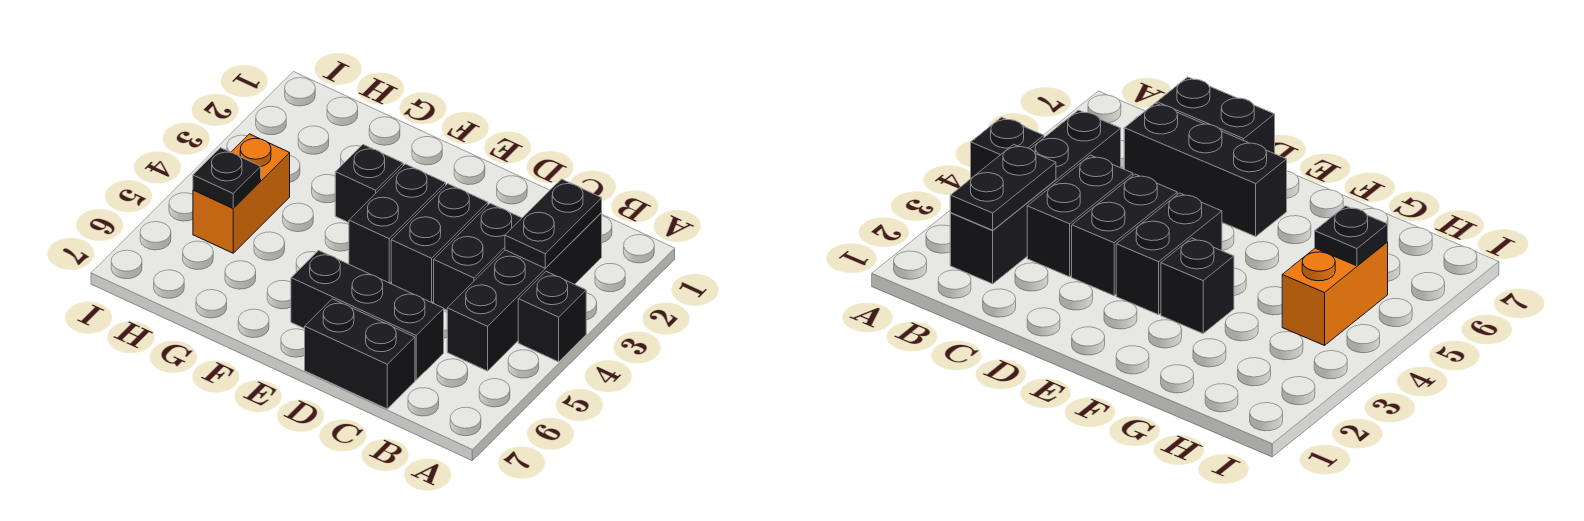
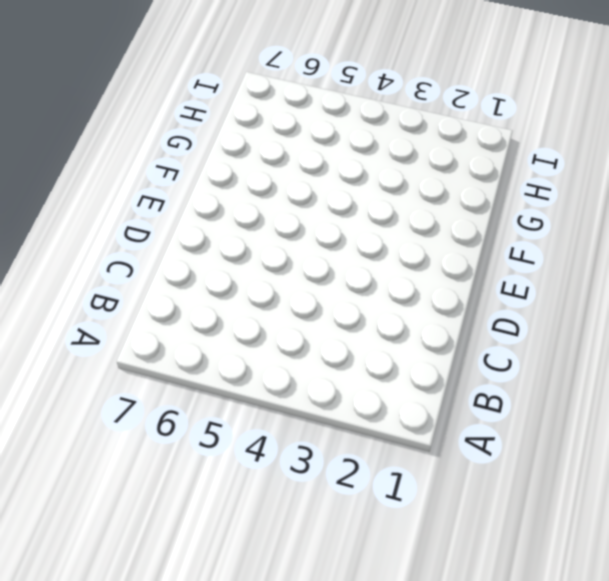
none -> black brick A4 level 1
none -> black brick B2:B5 level 1

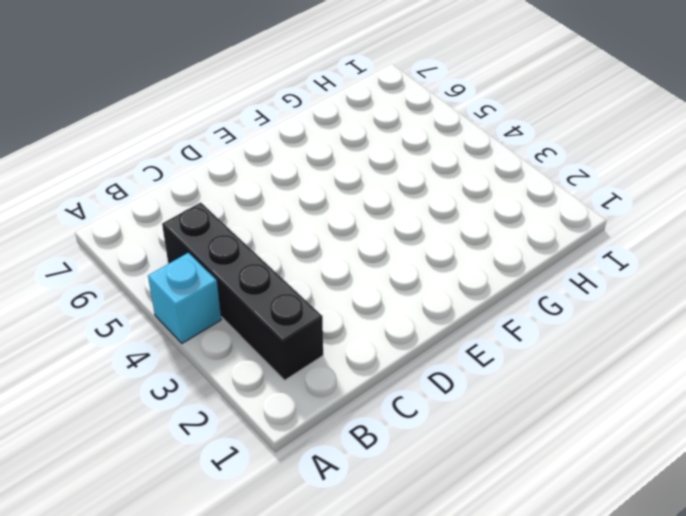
cyan brick A4 level 1 -> black brick A4 level 1
none -> black brick C3:C4 level 1
none -> black brick C6:E6 level 1

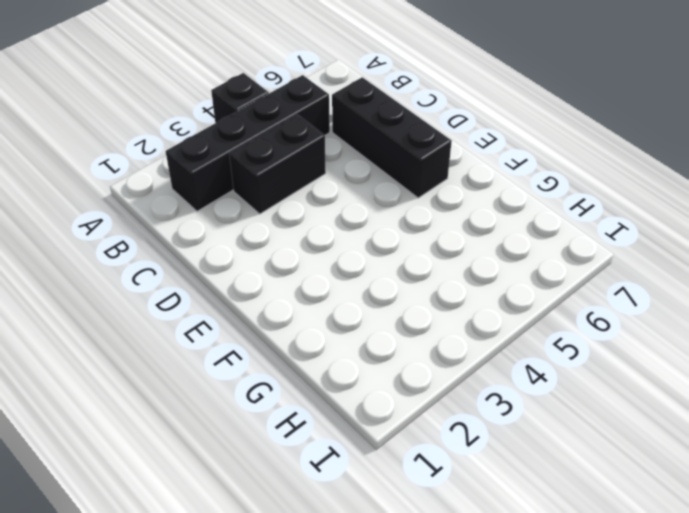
none -> black brick C7:D7 level 1
none -> black brick D3:D4 level 1

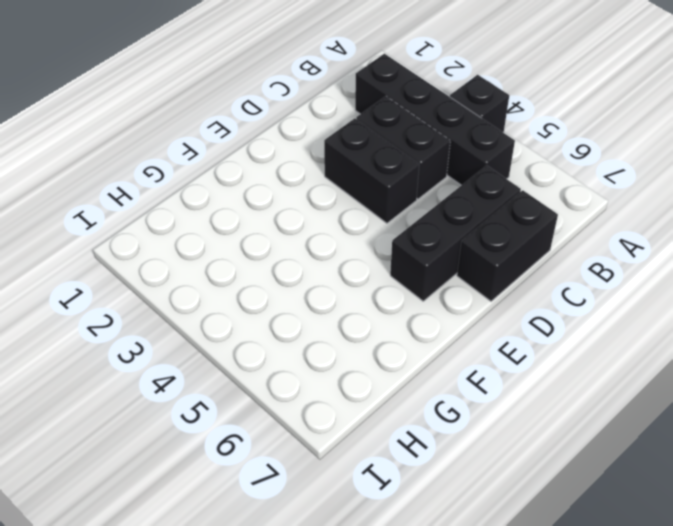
none -> black brick E3:E4 level 1
none -> black brick F3 level 1

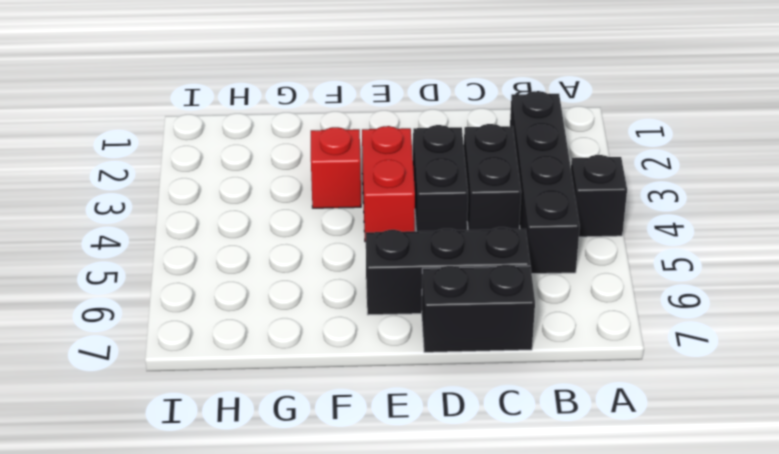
red brick E3:E4 level 1 -> black brick E3:E4 level 1
red brick F3 level 1 -> black brick F3 level 1
none -> orange brick H4:H5 level 1
none -> black plate B2:B3 level 2

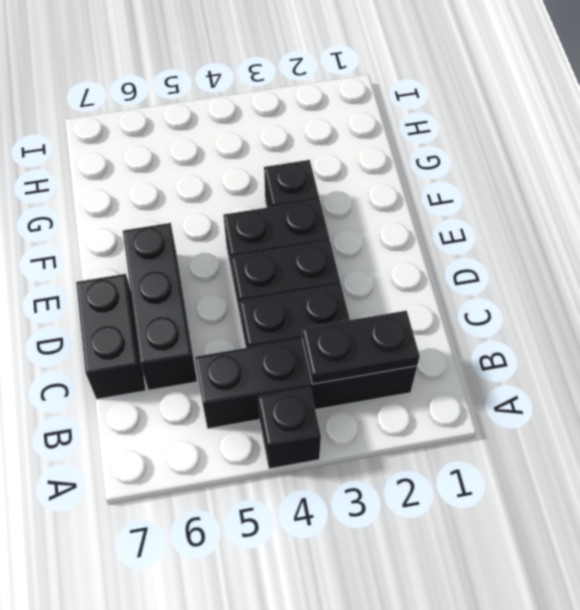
none -> orange brick H4:H5 level 1
none -> black plate H5 level 2

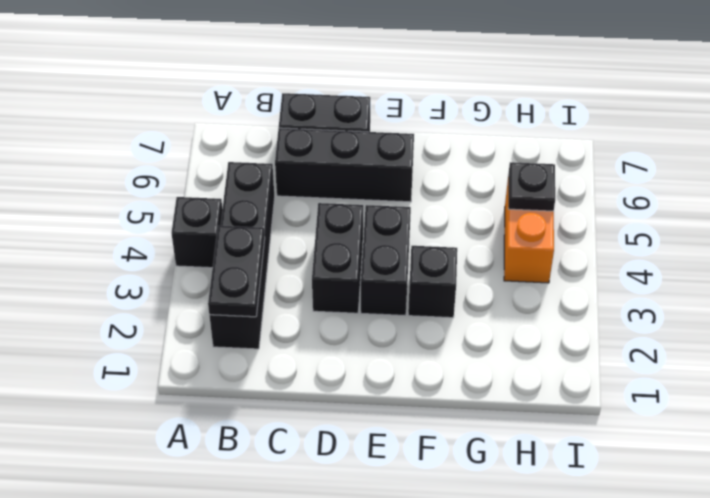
none -> black brick C3:C4 level 1

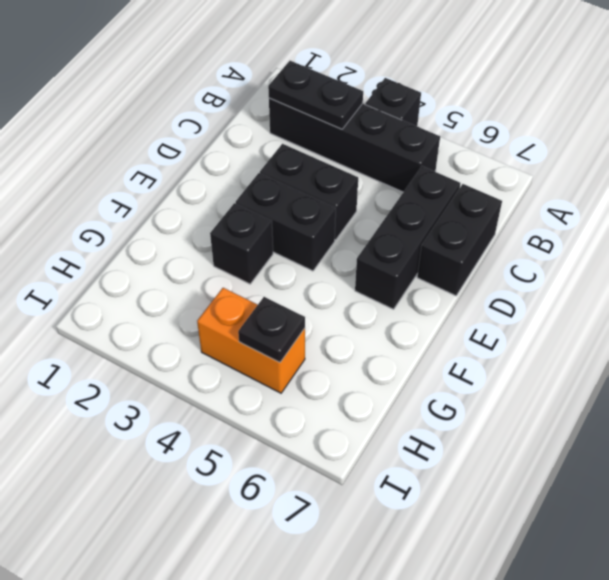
none -> black brick C3:C4 level 1

